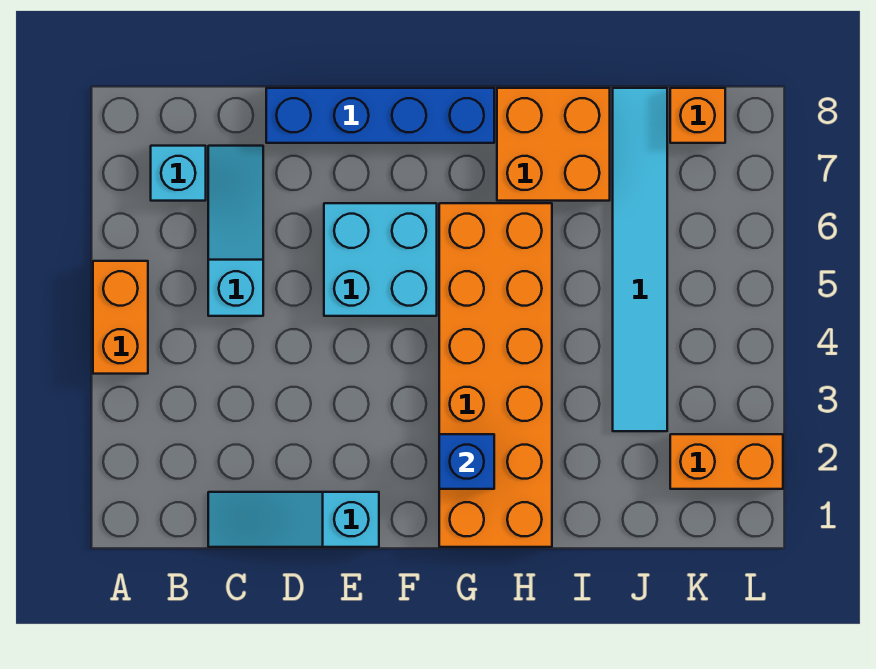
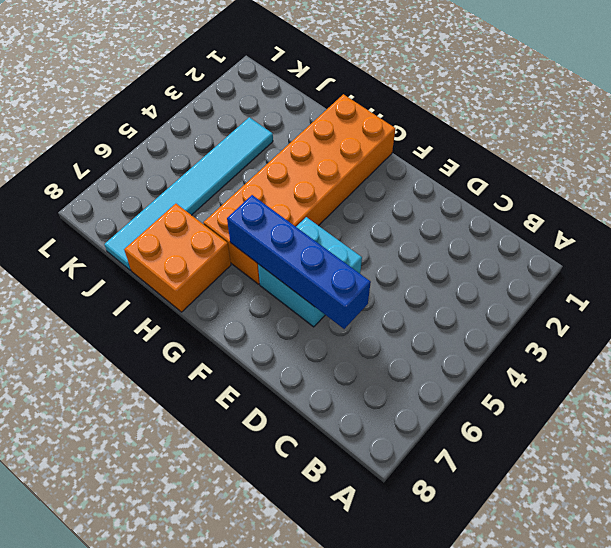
blue brick D6:G6 level 2 -> blue brick D8:G8 level 1
none -> orange brick A4:A5 level 1
none -> cyan brick B7 level 1
none -> cyan slope C1:E1 level 1 top E

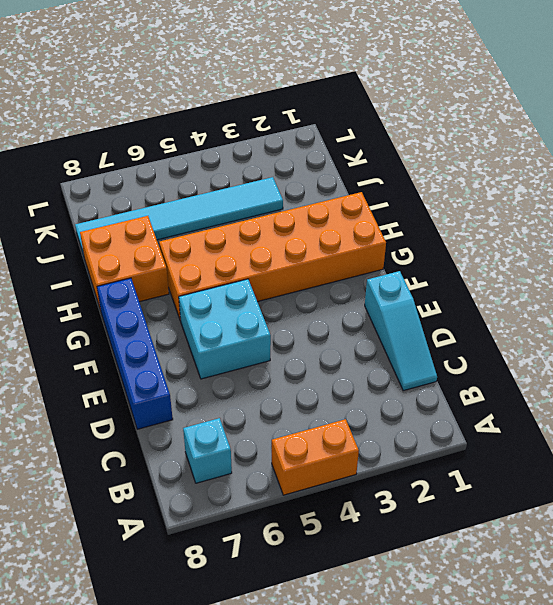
none -> cyan slope C5:C7 level 1 top 5
none -> orange brick K2:L2 level 1
none -> orange brick K8 level 1

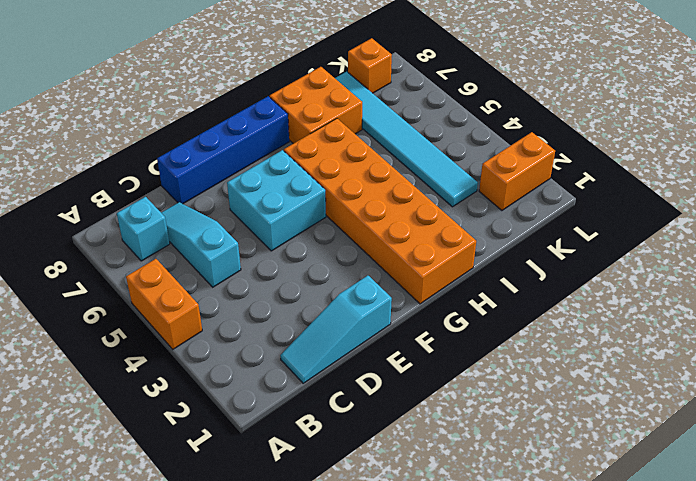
none -> blue brick G2 level 2

